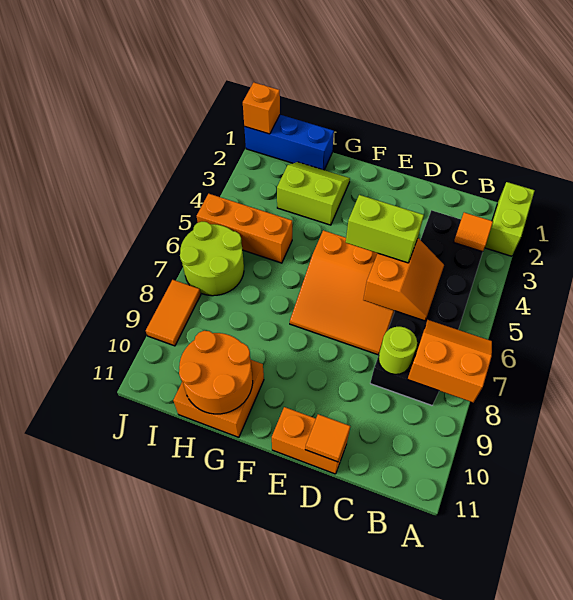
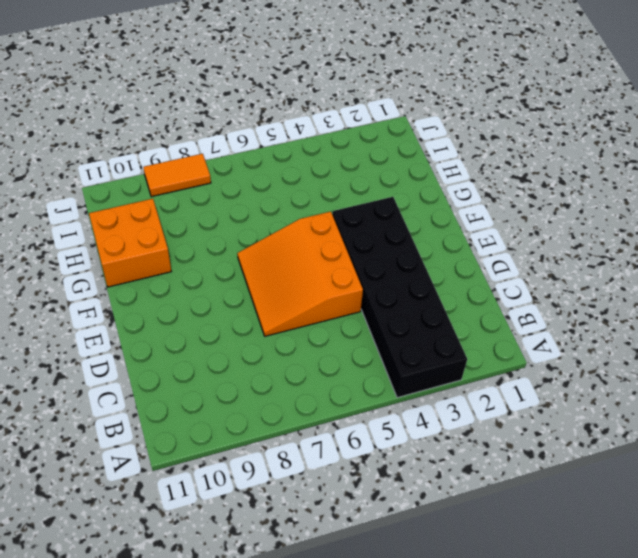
black brick A3:F4 level 1 -> black brick B3:C8 level 1
none -> lime brick A1:A2 level 1
none -> orange brick D11:E11 level 1
none -> lime slope G2:H3 level 1 top 3

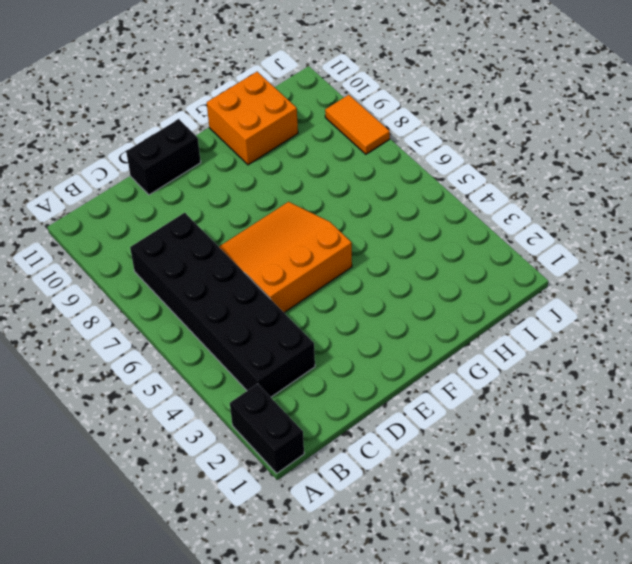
black brick A1:A2 level 1 -> lime brick A1:A2 level 1
black brick D11:E11 level 1 -> orange brick D11:E11 level 1
none -> lime slope G2:H3 level 1 top 3
none -> blue brick H1:J1 level 1
none -> orange brick H5:J5 level 1

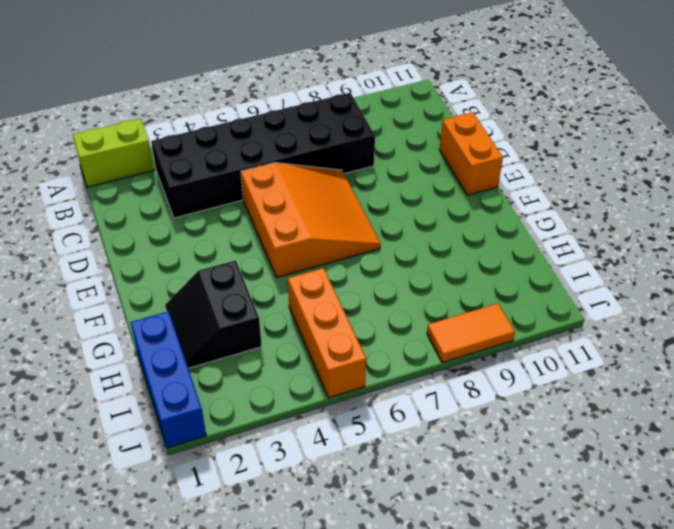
black slope G2:H3 level 1 top 3 -> lime slope G2:H3 level 1 top 3
none -> orange brick G10:H11 level 1
none -> lime round brick I6:J7 level 1
none -> orange slope A7:B8 level 2 top 8

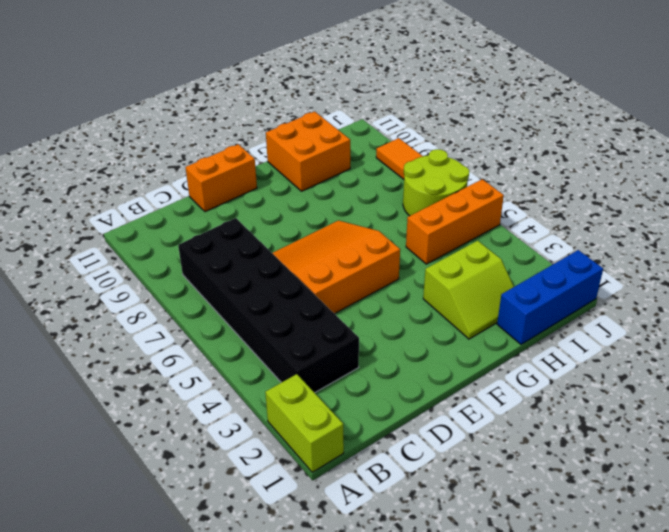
none -> orange slope A7:B8 level 2 top 8
none -> orange tile B3 level 2
none -> orange slope C5:D6 level 2 top D

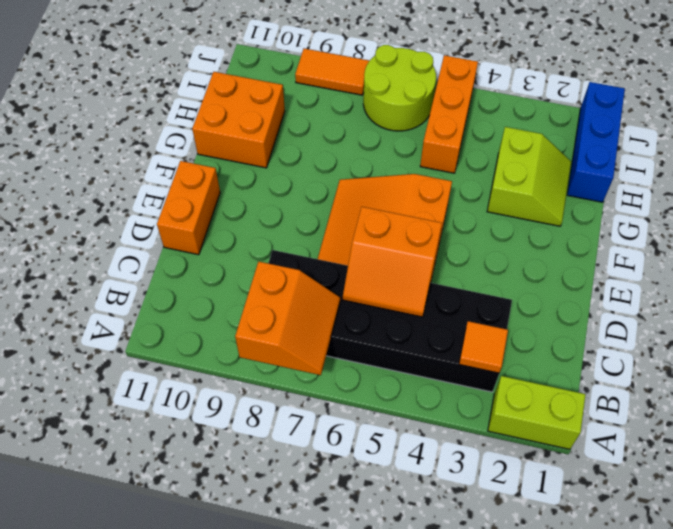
none -> lime round brick C8 level 2
none -> orange tile D11 level 2
none -> orange round brick G10:H11 level 2

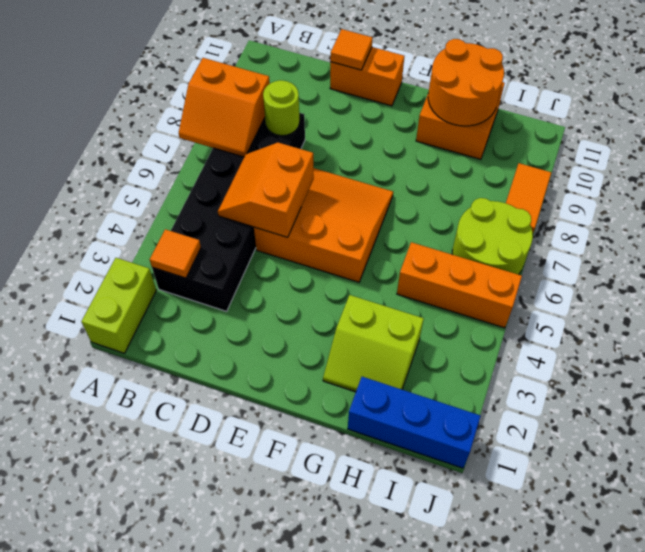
none -> orange brick J1 level 2
none -> lime brick D5:E5 level 3

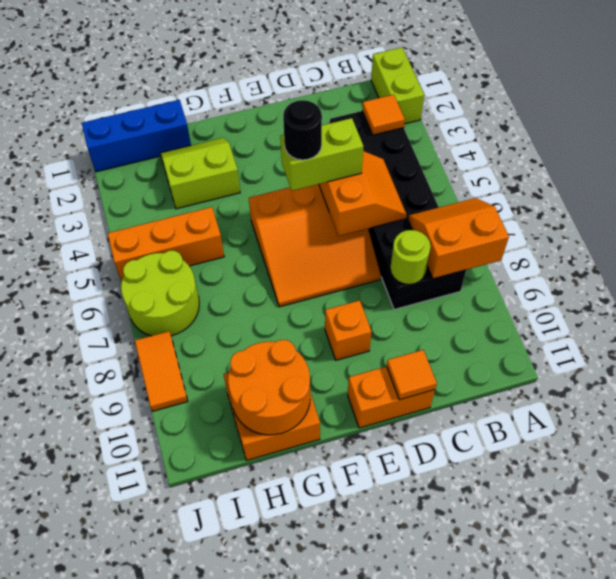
black round brick E5 level 4 -> none
orange brick E9 level 1 -> orange brick J1 level 2

